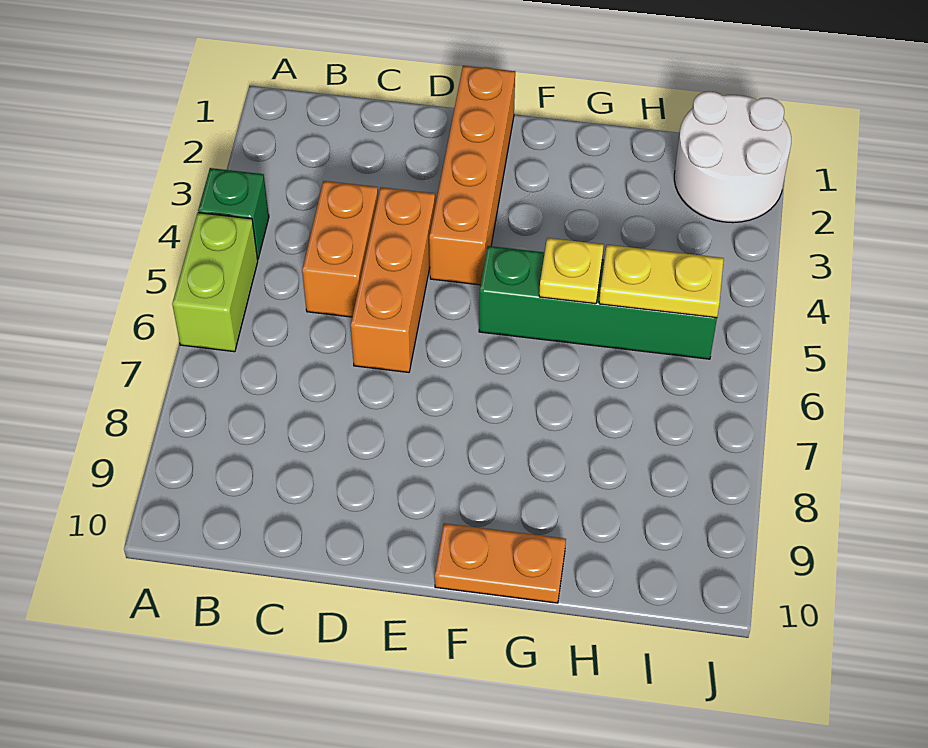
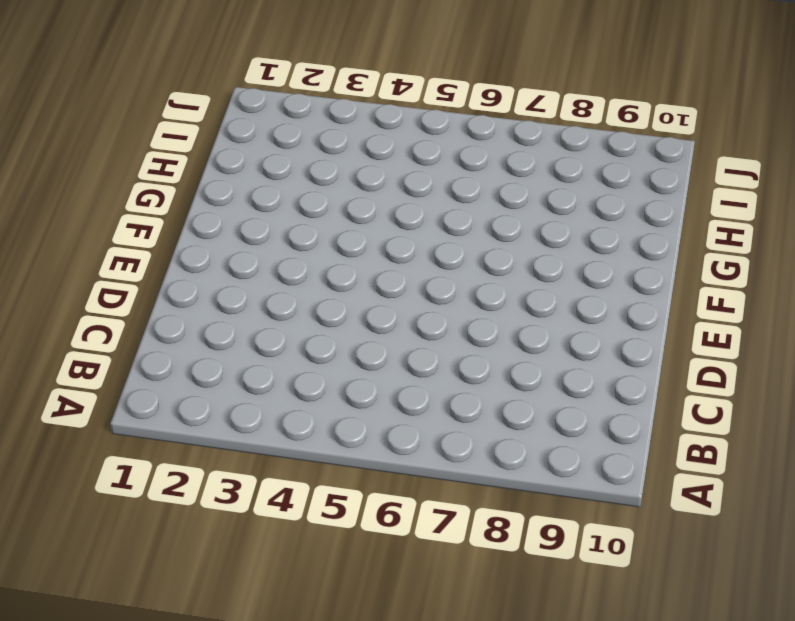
none -> green brick A4 level 1
none -> lime brick A5:A6 level 1

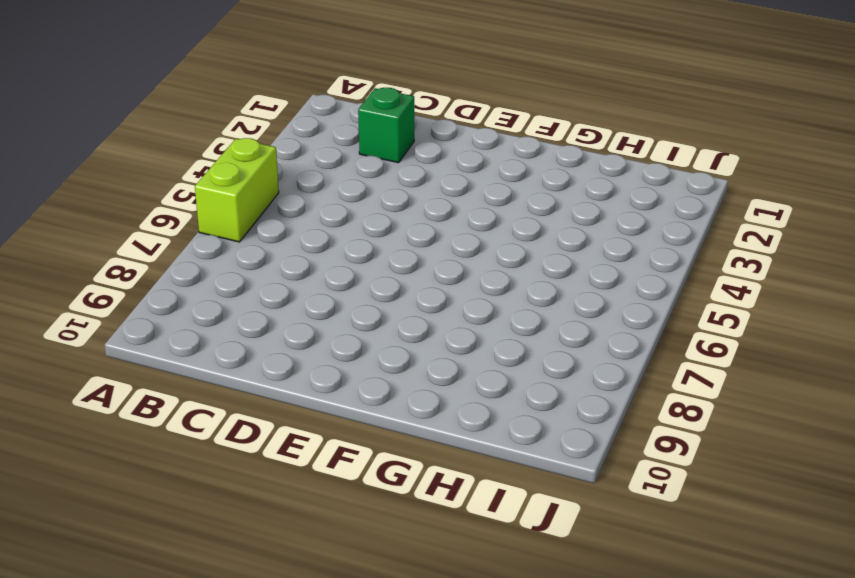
green brick C2 level 1 -> green brick A4 level 1
none -> orange brick C4:C5 level 1
none -> orange brick D4:D6 level 1

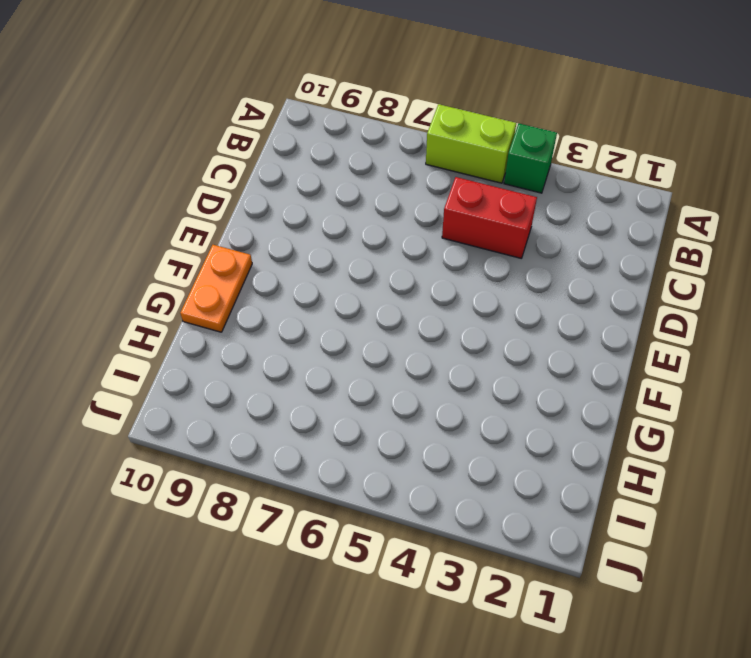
red brick C4:C5 level 1 -> orange brick C4:C5 level 1
none -> orange brick D4:D6 level 1
none -> orange brick E1:E4 level 1

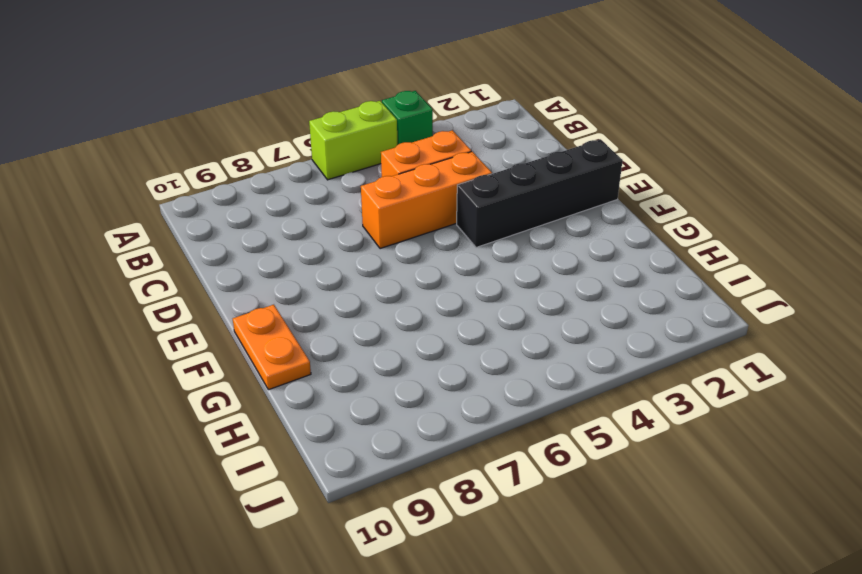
black brick E1:E4 level 1 -> orange brick E1:E4 level 1
none -> green brick F5:I5 level 1
none -> white round brick I1:J2 level 1

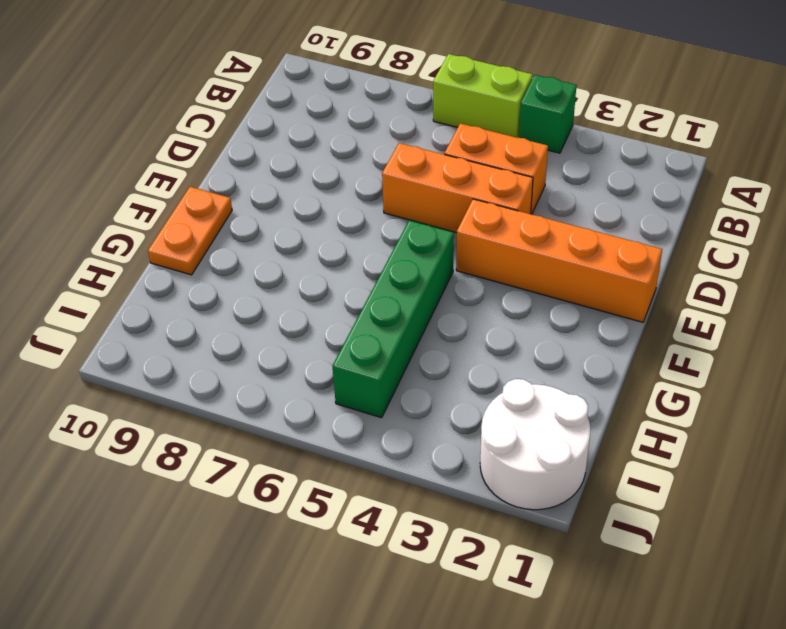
none -> yellow plate G5 level 2
none -> yellow plate H5:I5 level 2

